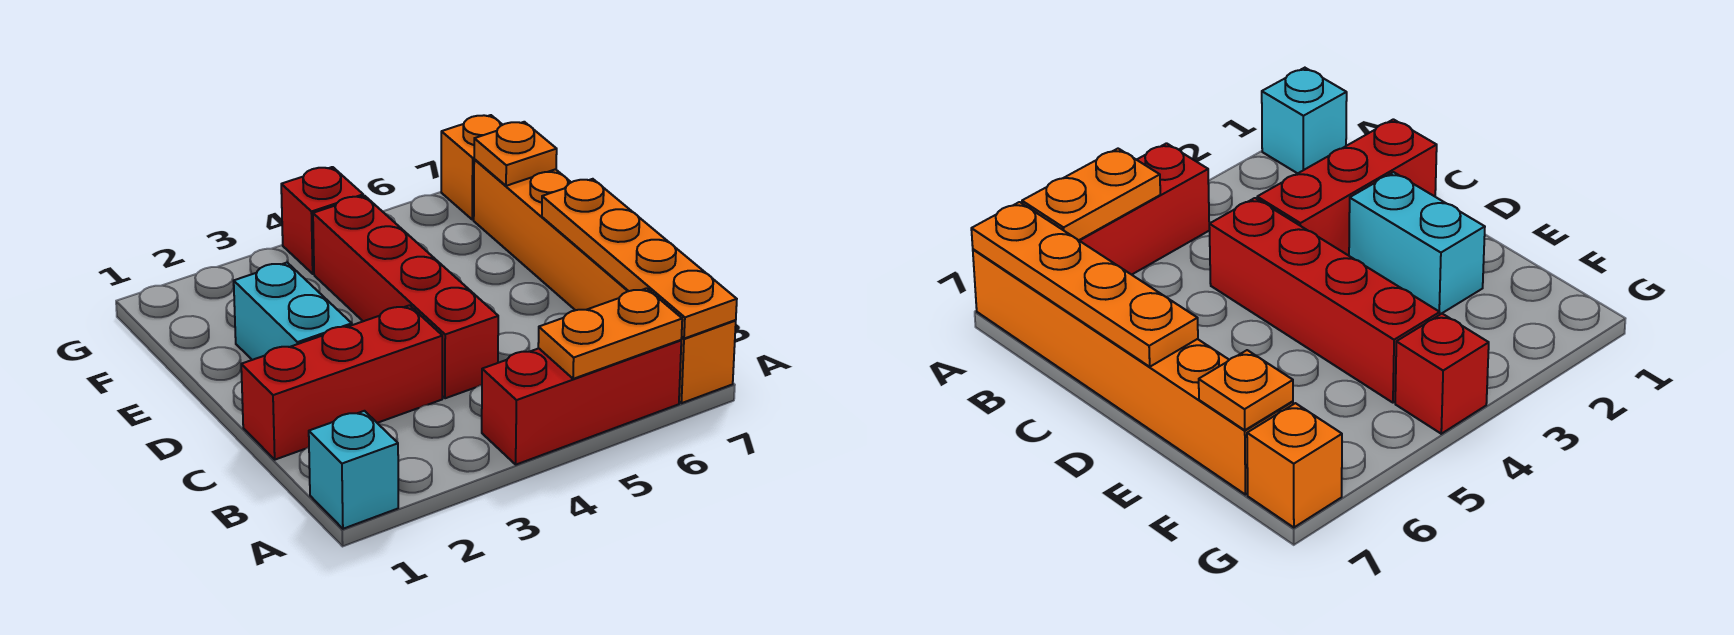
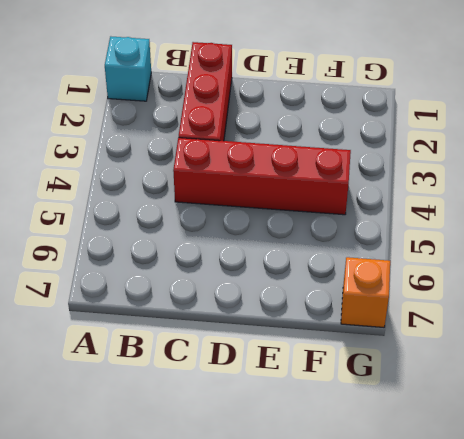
none -> red brick A4:A6 level 1
none -> orange brick A7:F7 level 1

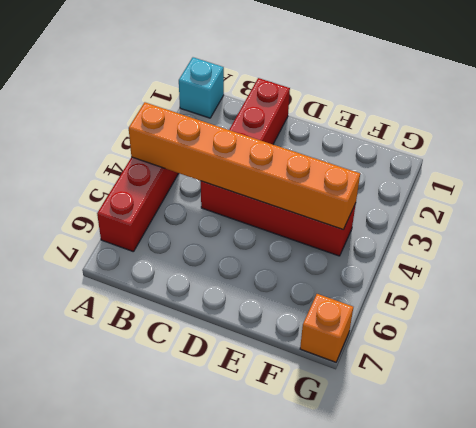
orange brick A4:F4 level 2 -> orange brick A7:F7 level 1
none -> cyan brick D2:E2 level 1
none -> red brick G4 level 1

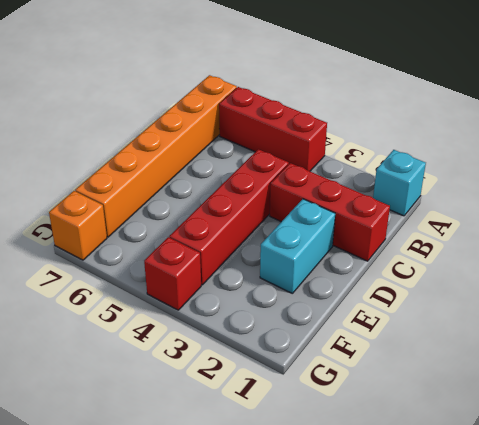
none -> orange plate A5:A6 level 2
none -> orange plate A7:D7 level 2

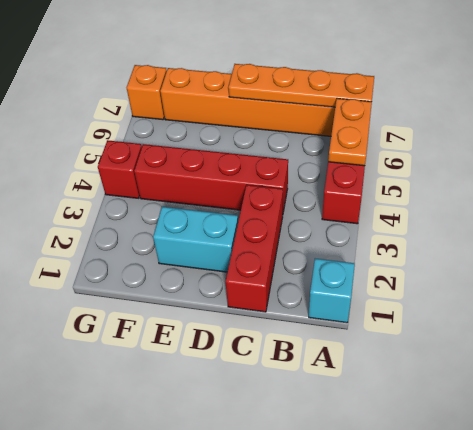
none -> orange plate F7 level 2

